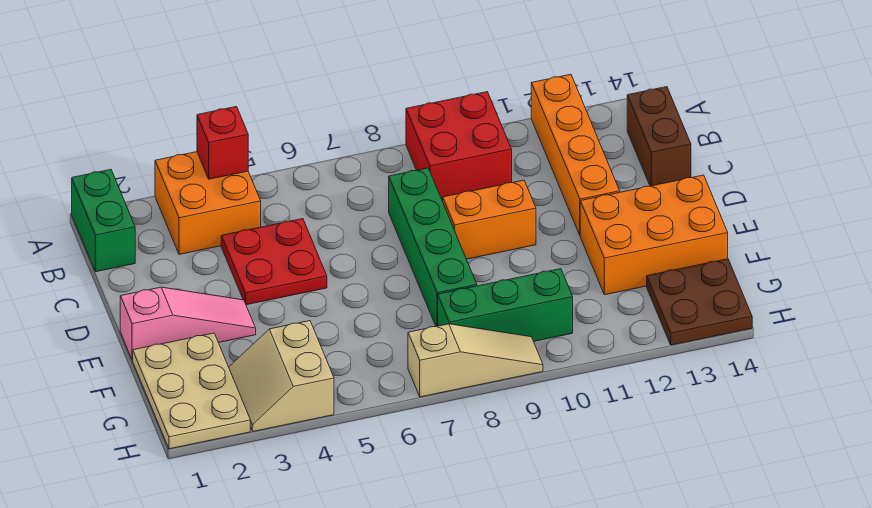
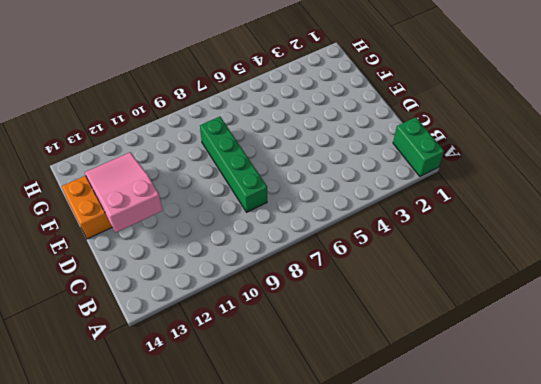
pink slope D12:F13 level 2 top D -> none
none -> orange brick A3:B4 level 1
none -> red brick A9:B10 level 1
none -> orange brick A12:D12 level 1

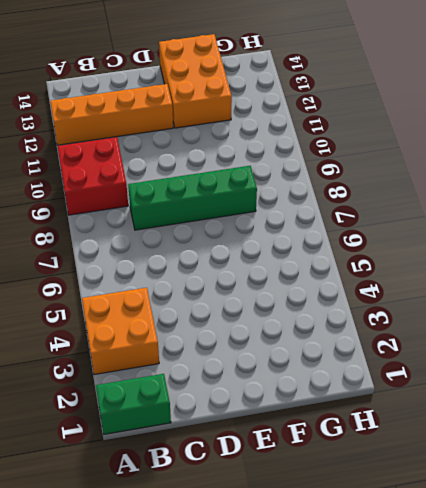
none -> brown brick B14:C14 level 1
none -> red plate C4:D5 level 1
none -> orange brick D9:D10 level 1

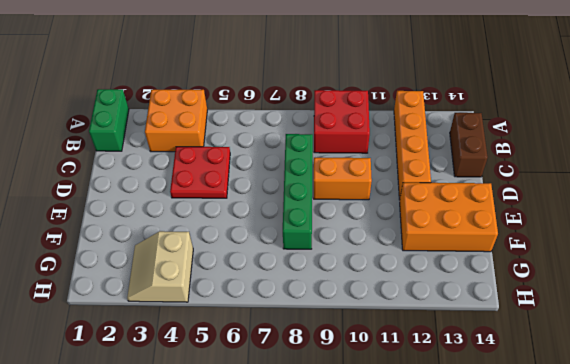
none -> pink slope E1:E3 level 1 top 1
none -> tan plate F1:H2 level 1
none -> green brick G8:G10 level 1

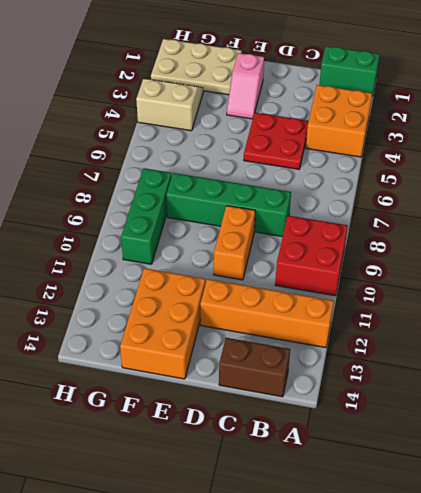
pink slope E2:E3 level 1 top 2 -> pink slope E1:E3 level 1 top 1
none -> brown plate G13:H14 level 1
none -> tan slope H7:H9 level 1 top 7
none -> red brick A4 level 2

